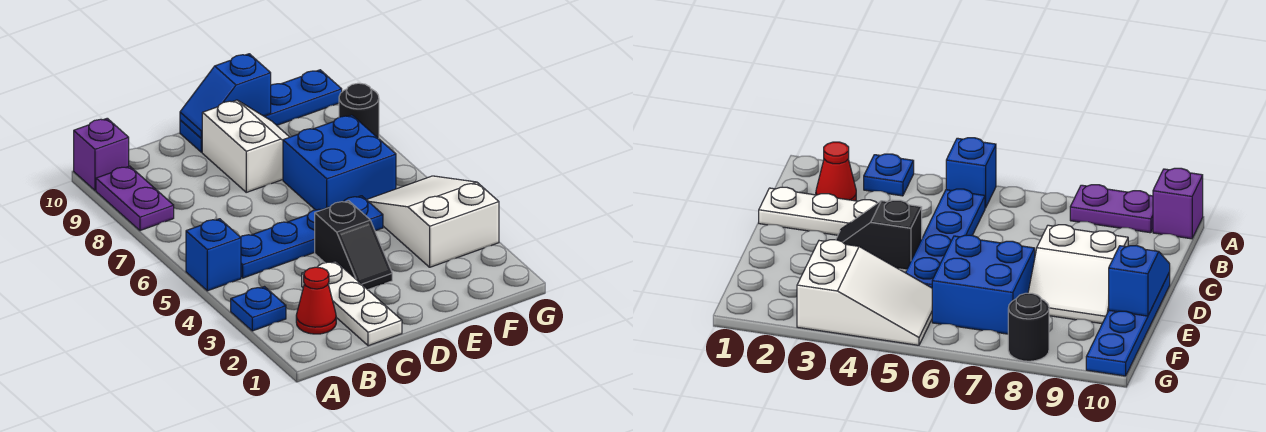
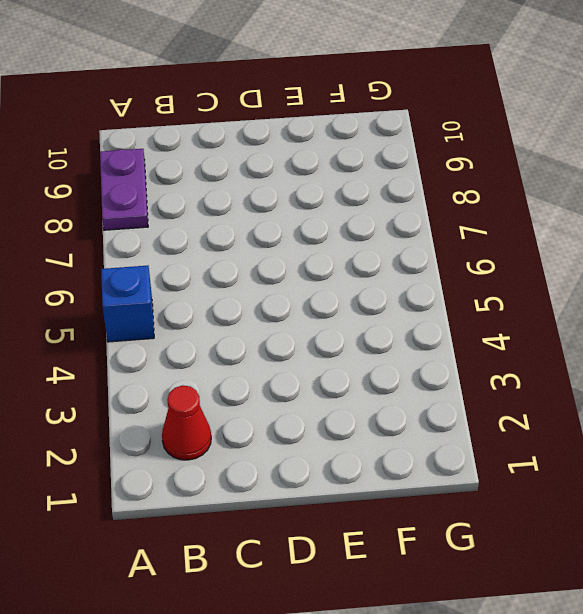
none -> blue plate A3 level 1
none -> purple brick A10 level 1
none -> blue plate B5:E5 level 1

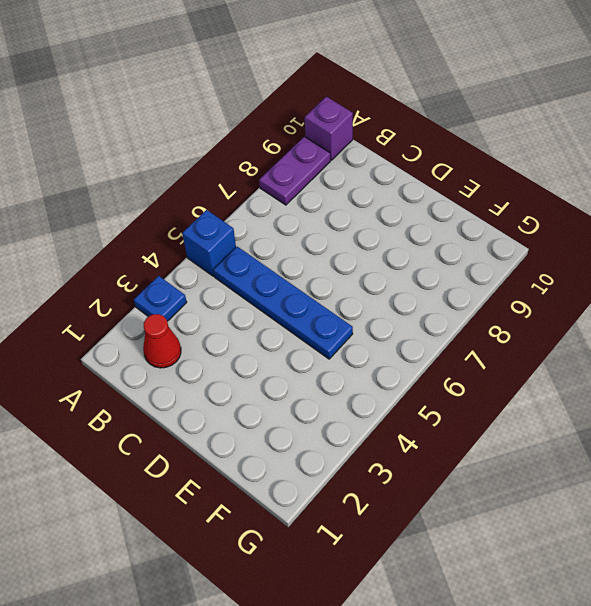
none -> white plate C1:C3 level 1
none -> black slope D3:D4 level 1 top 4
none -> white slope D8:E9 level 1 top D

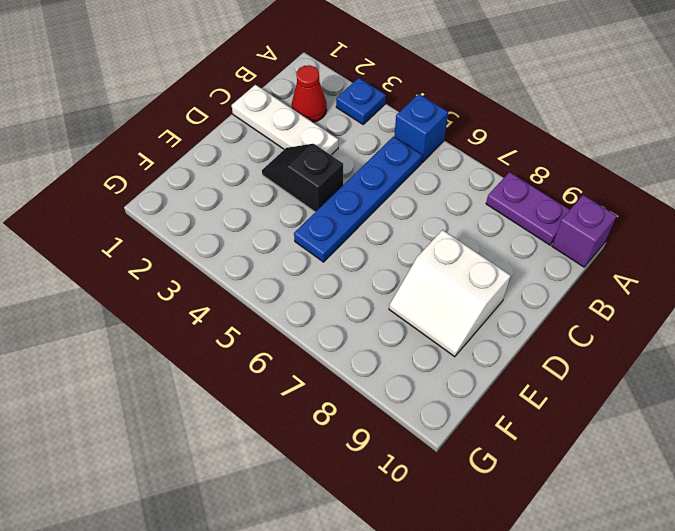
none -> blue plate D10:G10 level 1
none -> blue brick E6:F7 level 1
none -> white slope F3:G5 level 1 top 3

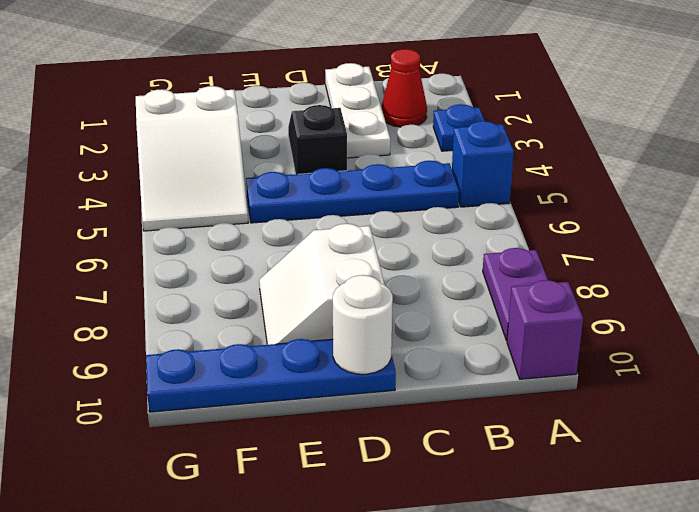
white round brick D10 level 2 -> blue slope D10:E10 level 2 top E
none -> blue brick E6:F7 level 1
none -> black round brick G8 level 1

